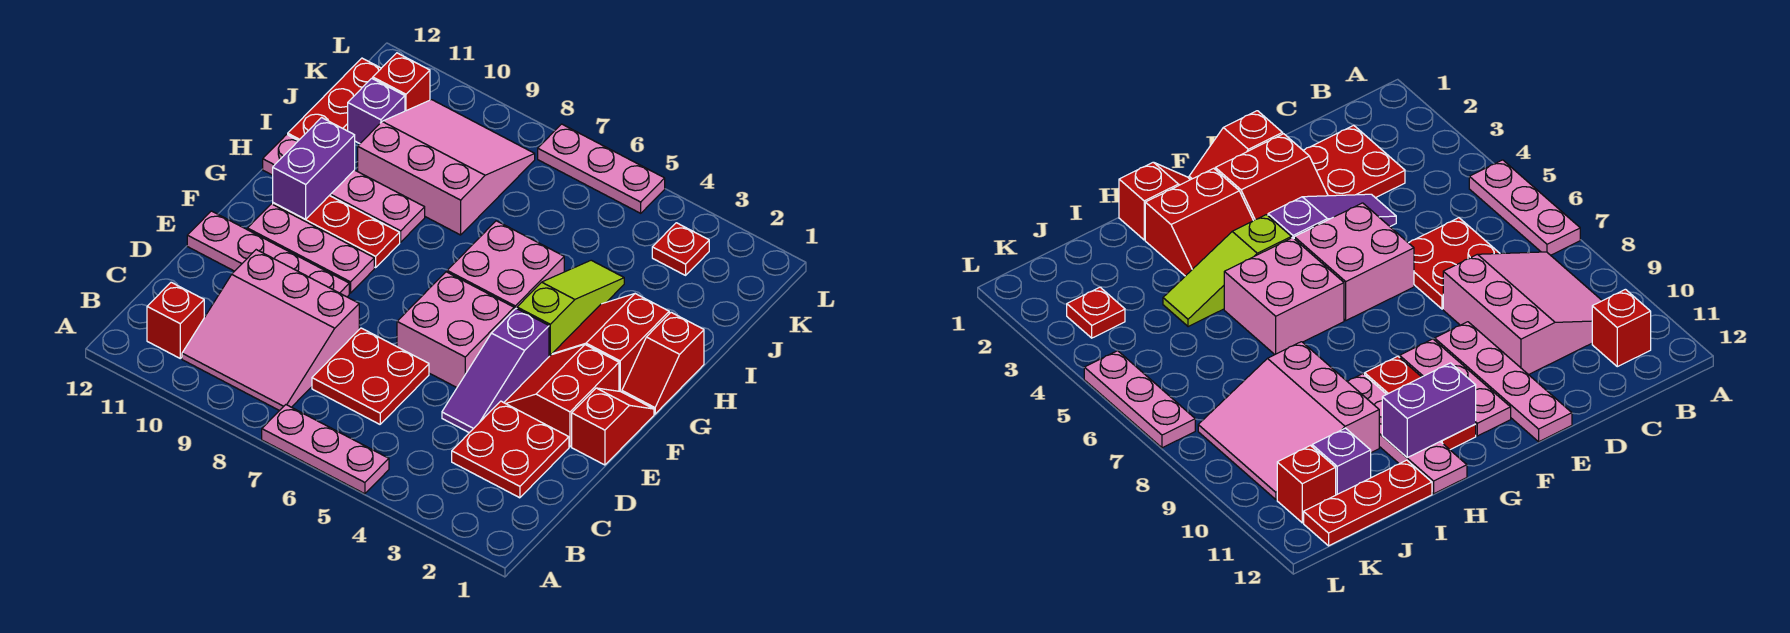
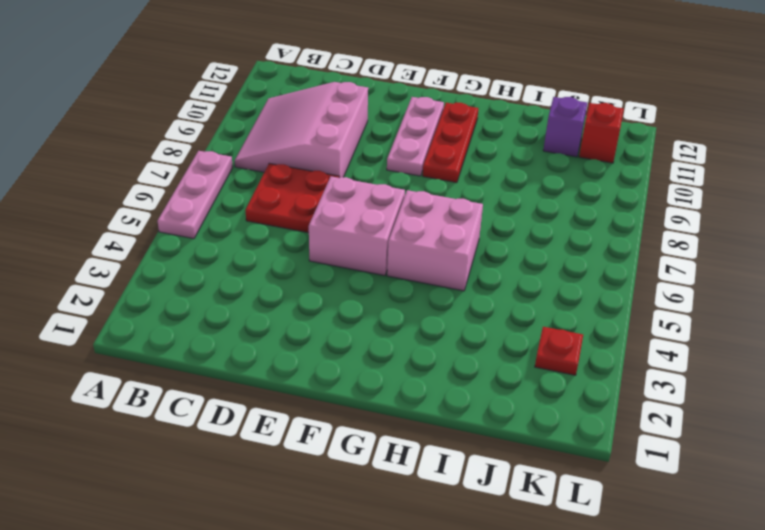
none -> red brick B11 level 1
none -> red plate C2:D3 level 1
none -> purple slope D4:F4 level 1 top F

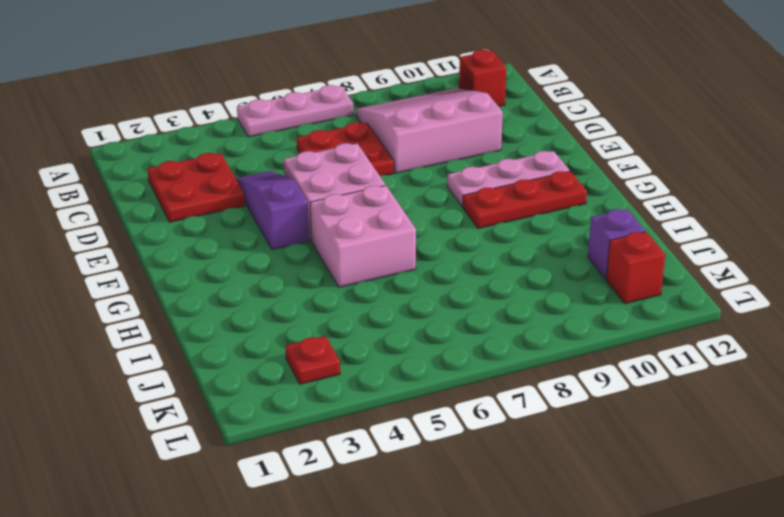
none -> red slope E1:F1 level 1 top E
none -> red slope E2:F3 level 1 top 2
none -> pink plate E9:E12 level 1

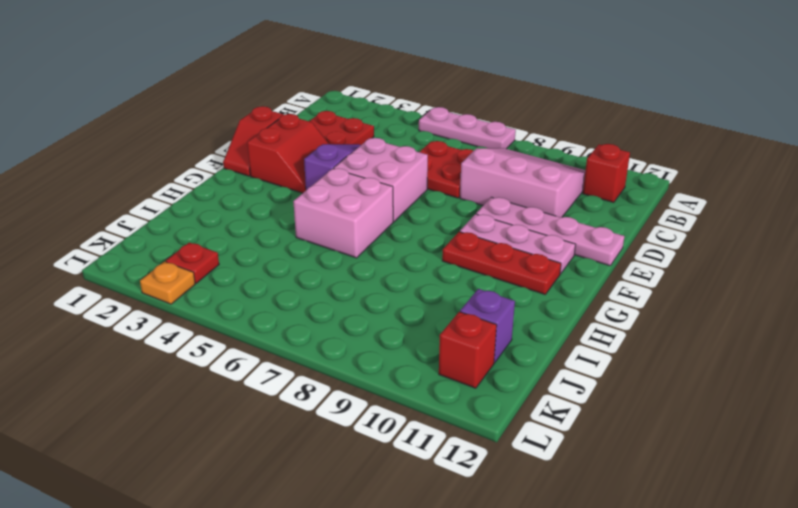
orange plate L3 level 1 -> none
none -> red slope G1:H1 level 1 top H
none -> red slope G2:H3 level 1 top 2
none -> lime slope G4:I4 level 1 top G

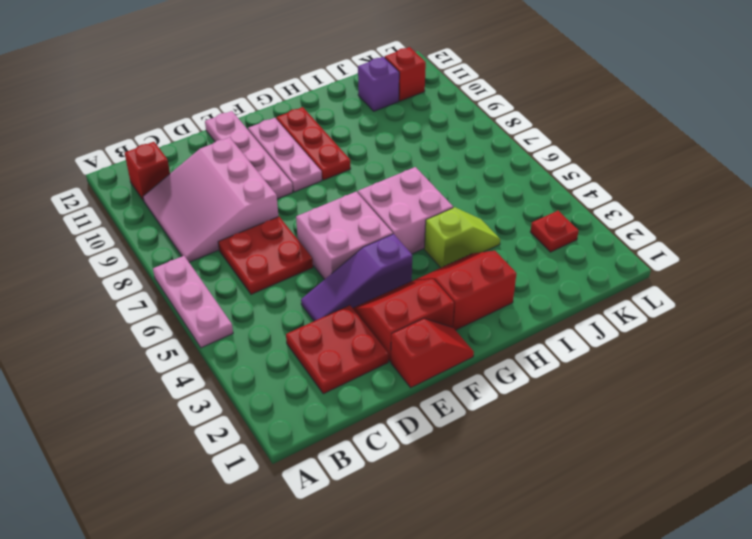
lime slope H4:I4 level 1 top H -> lime slope G4:I4 level 1 top G
none -> red slope G1:H1 level 1 top H
none -> pink plate H9:H12 level 1
none -> pink slope I8:K10 level 1 top I

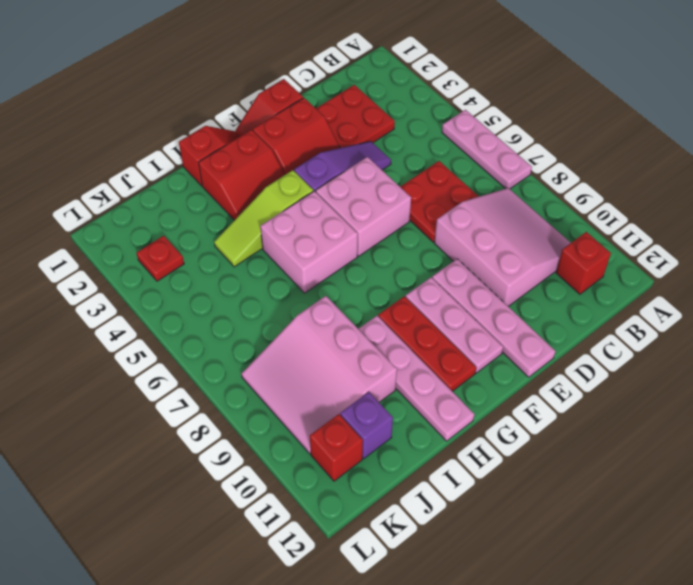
none -> red plate I12:K12 level 1
none -> pink plate L5:L7 level 1
none -> purple brick G11:H11 level 2

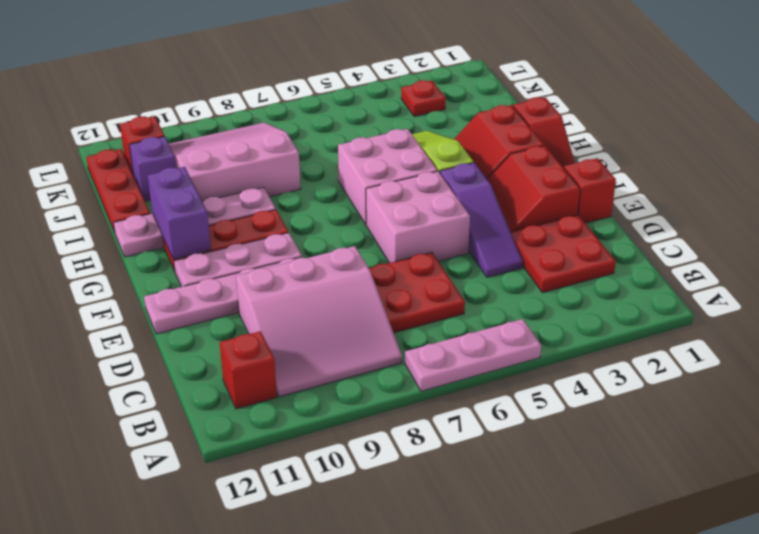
none -> pink plate L5:L7 level 1

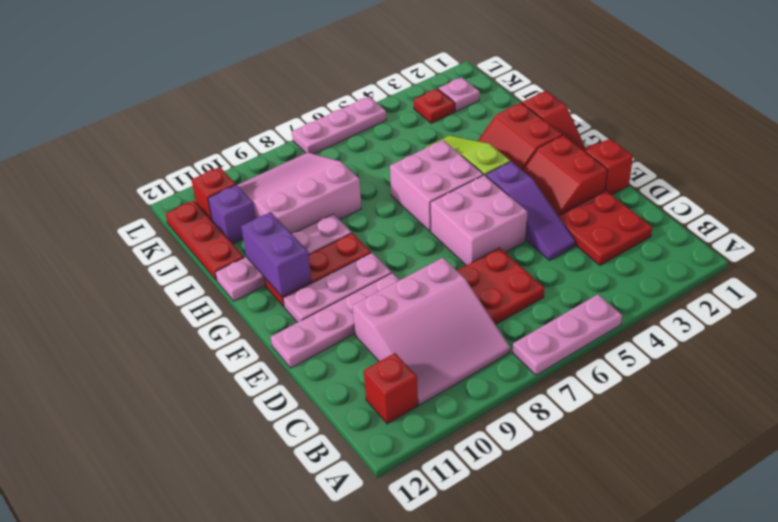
pink plate K2 level 1 -> none

